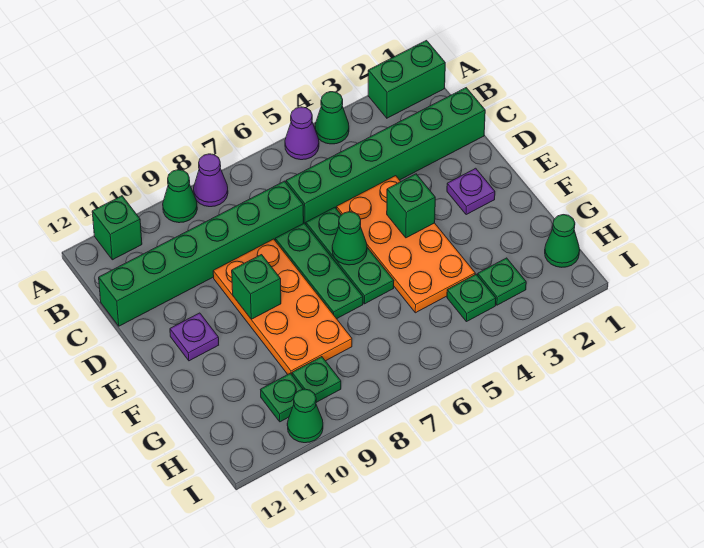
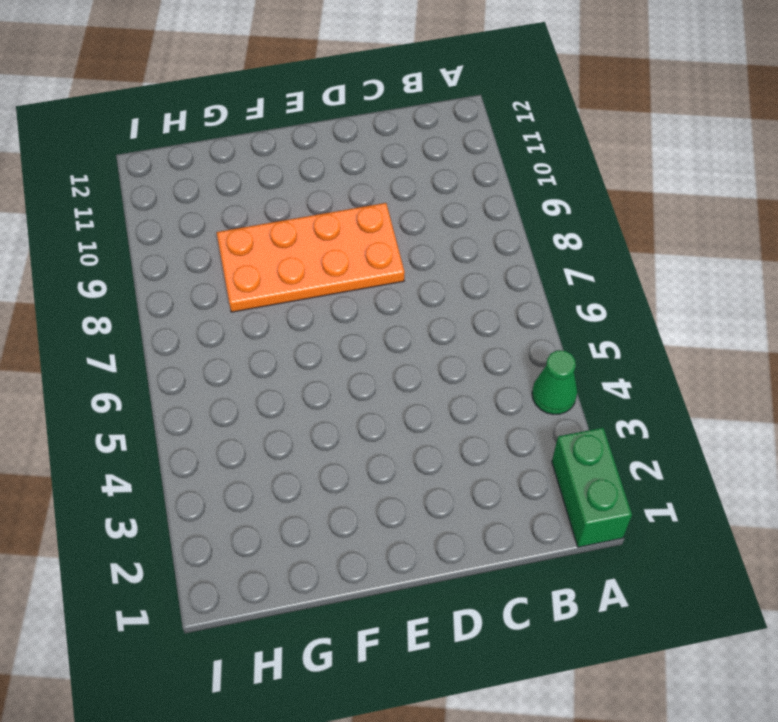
none -> purple cone A5 level 1
none -> purple cone A8 level 1
none -> green cone A9 level 1

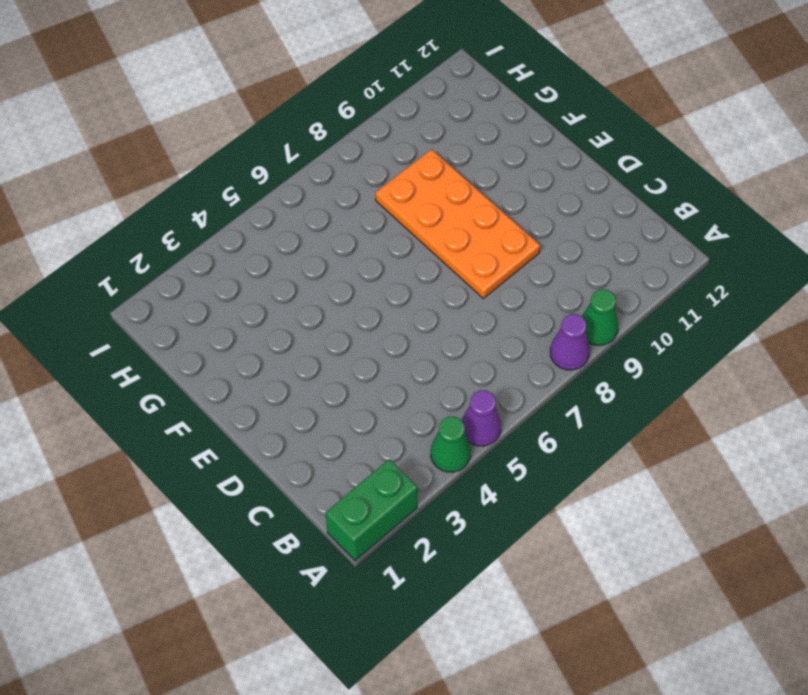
none -> green brick A11 level 1
none -> green brick C1:C6 level 1
none -> green brick C7:C12 level 1

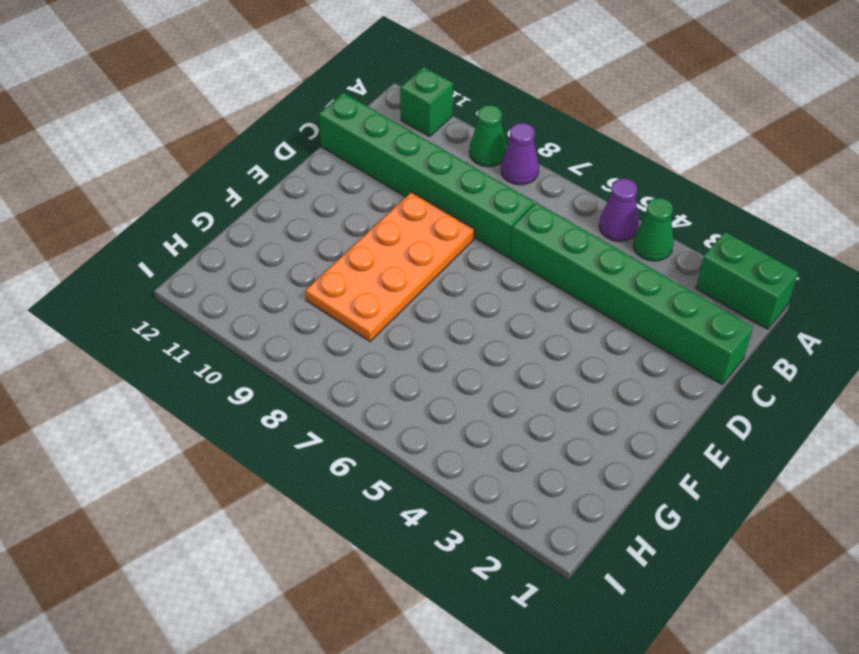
none -> orange plate D4:G5 level 1
none -> green plate D6:F6 level 1
none -> green plate D7:F7 level 1

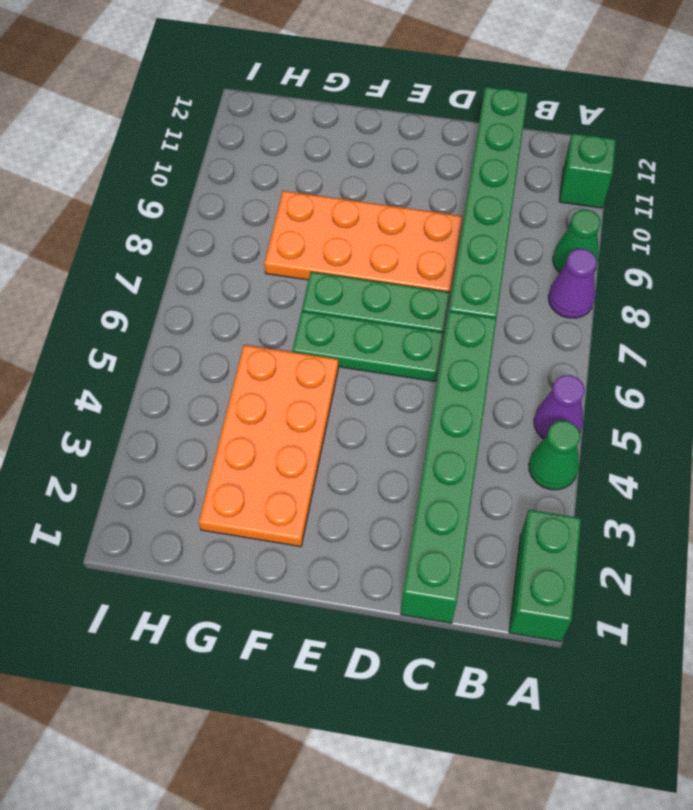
orange plate F2:G5 level 1 -> orange plate D4:G5 level 1
none -> purple plate E2 level 1
none -> purple plate E11 level 1
none -> green cone H1 level 1

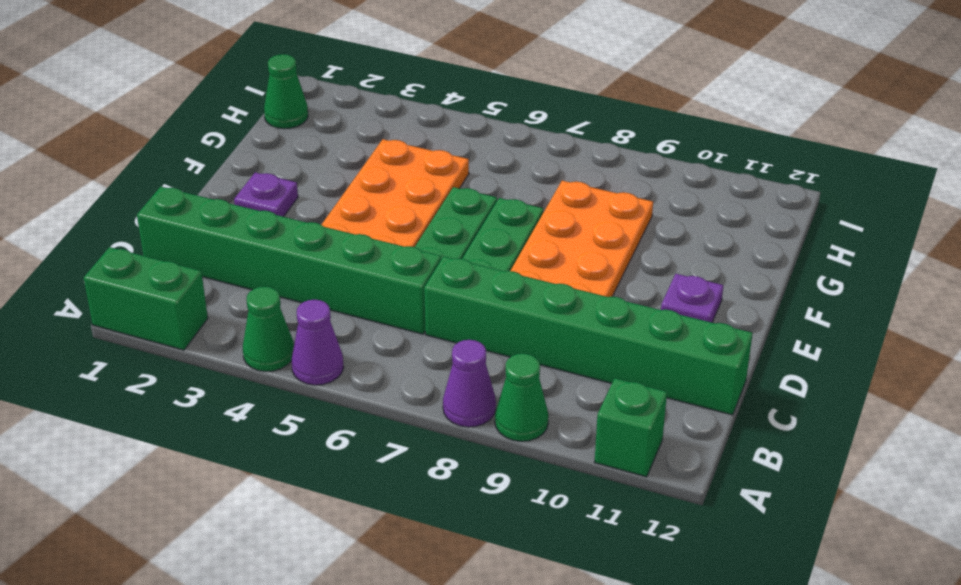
none -> green plate H3 level 1
none -> green plate H4 level 1
none -> green plate H9 level 1

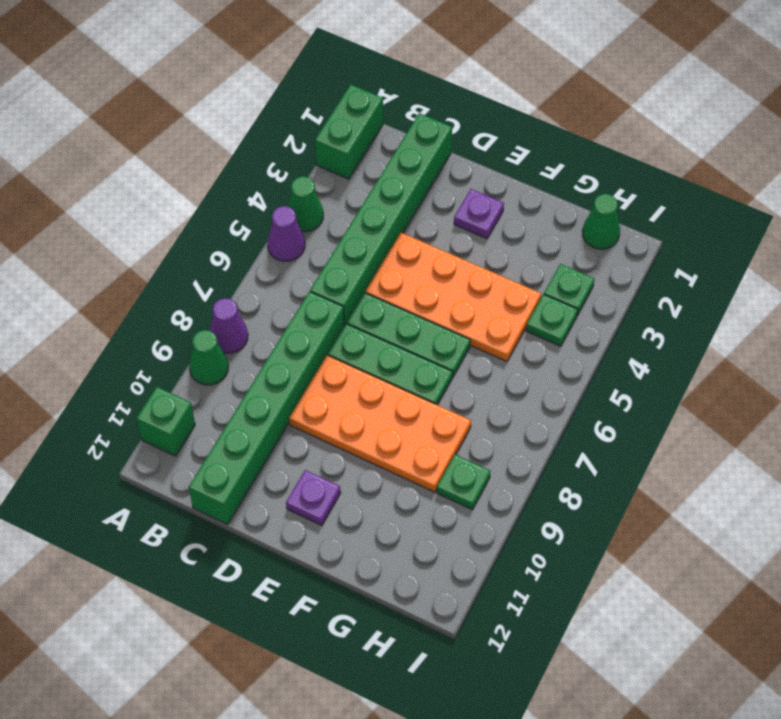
none -> green plate H10 level 1
none -> green cone I10 level 1
none -> green brick E4 level 2

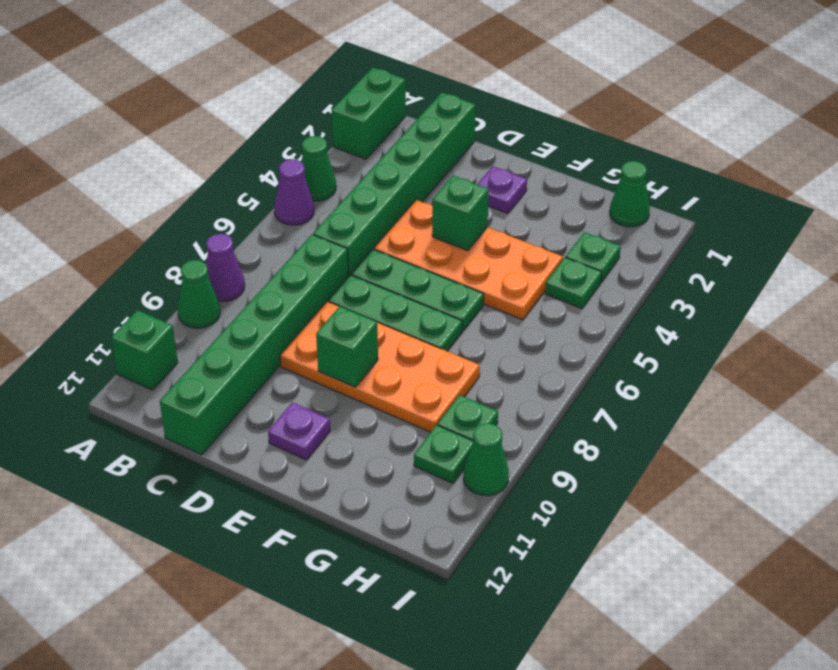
none -> green cone E6 level 2

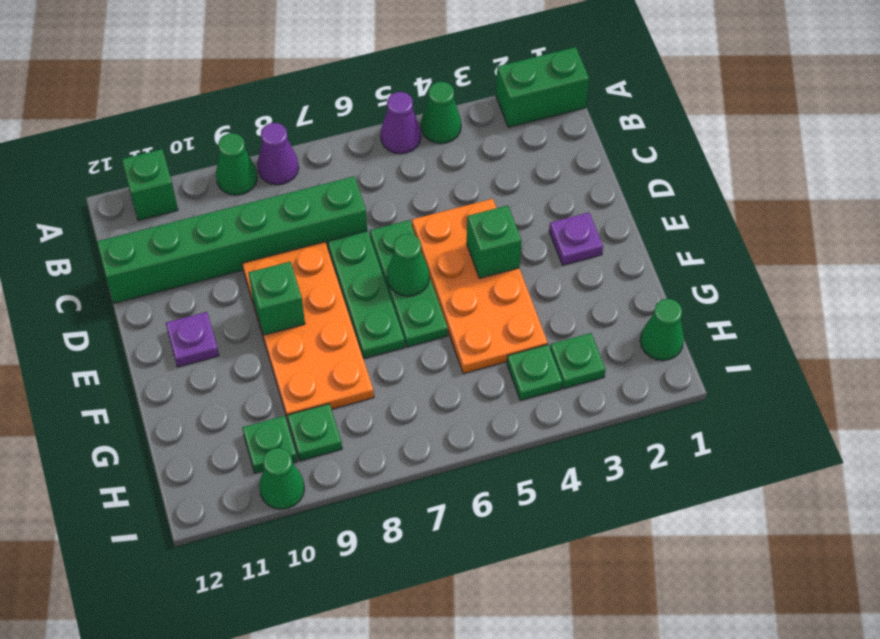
none -> green brick C1:C6 level 1

